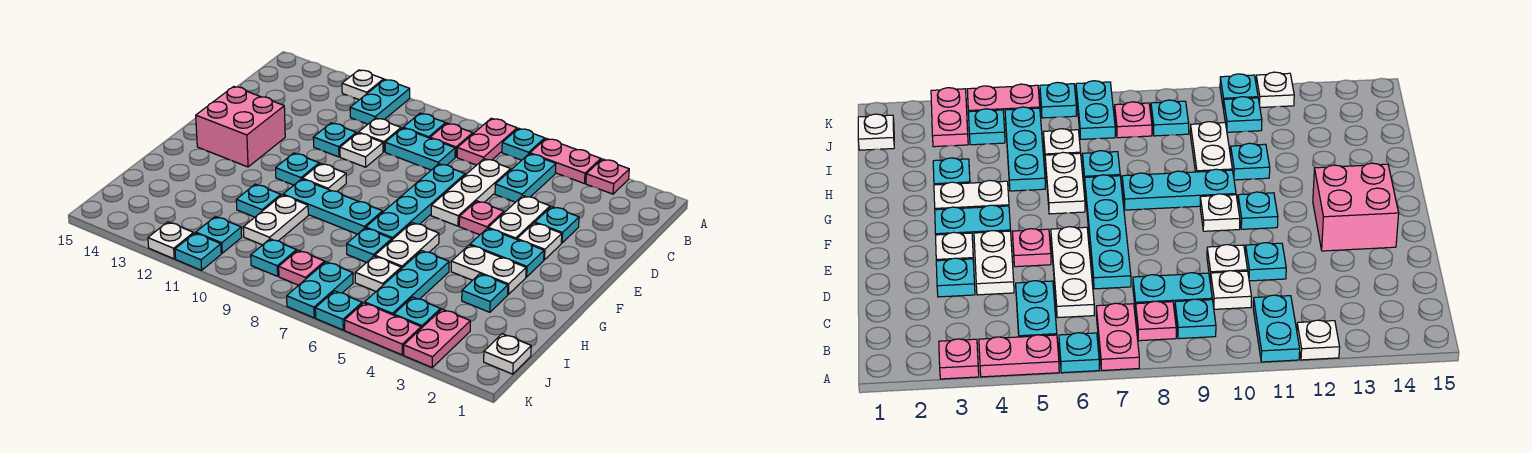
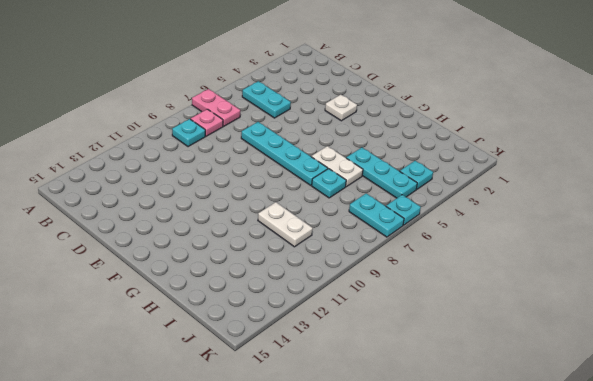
none -> pink plate A3 level 1
none -> pink plate A4:A5 level 1
none -> cyan plate A6 level 1
none -> cyan plate A11:B11 level 1

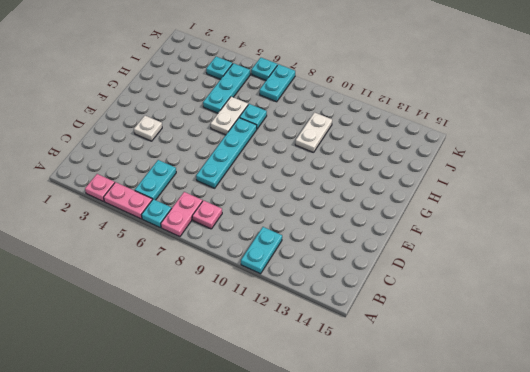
none -> white plate A12 level 1
none -> cyan plate B9 level 1
none -> white plate C6:E6 level 1
none -> cyan plate C8:C9 level 1

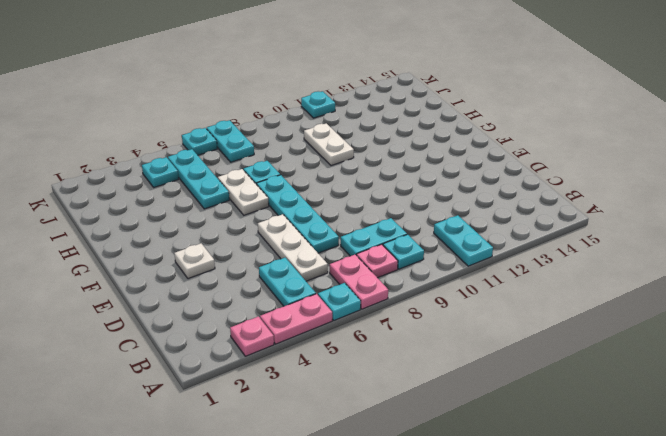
none -> white plate A12 level 1
none -> white plate C10 level 1
none -> cyan plate D3 level 1
none -> white plate D4:E4 level 1

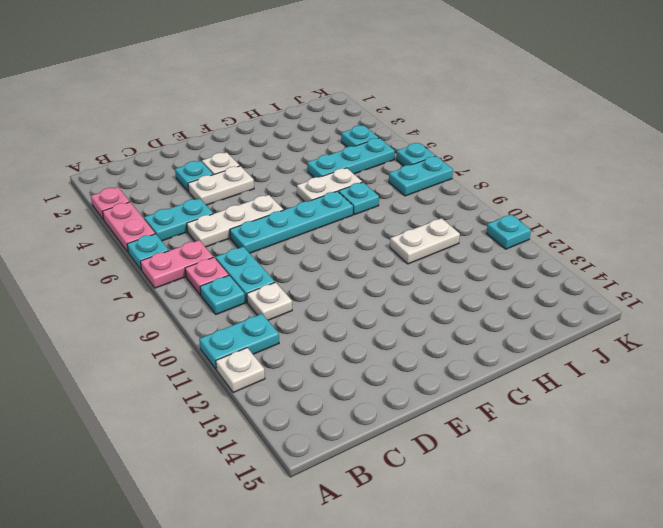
none -> white plate D10 level 1
none -> cyan plate D11 level 1
none -> pink plate E5 level 1
none -> pink brick E13:F14 level 1

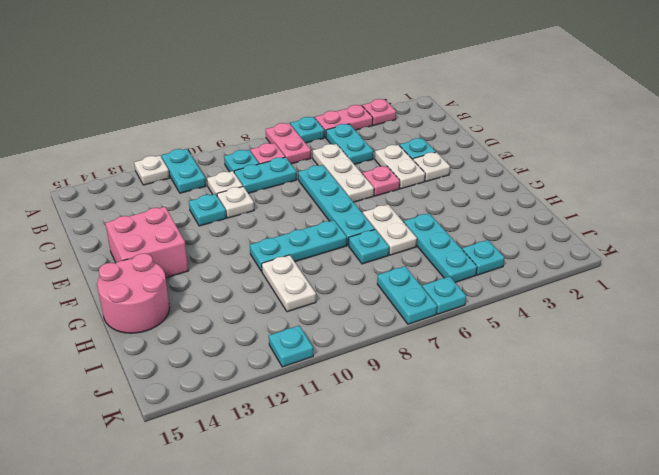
pink round brick G14:H15 level 1 -> none
none -> cyan plate F3:F4 level 1
none -> white plate F10 level 1
none -> cyan plate F11 level 1
none -> white plate G3:G4 level 1

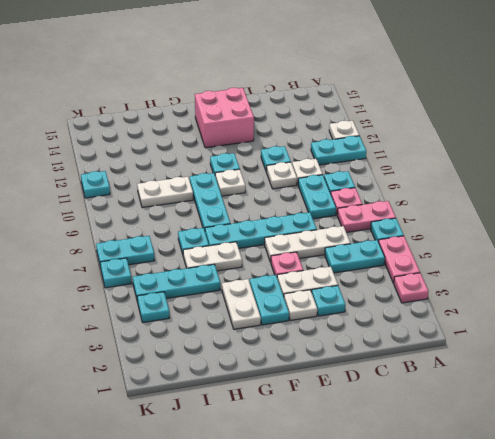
none -> cyan plate H3 level 1
none -> cyan plate H11 level 1
none -> white plate I6 level 1
none -> white plate J1 level 1

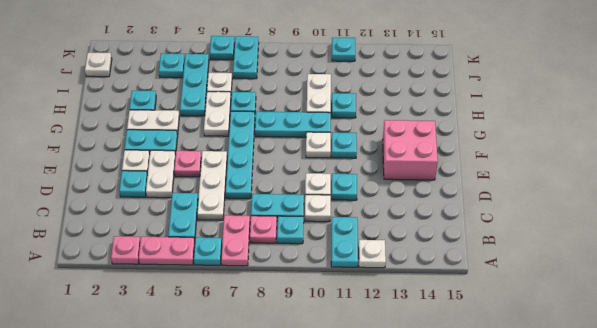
none -> pink plate J3:K3 level 1
none -> pink plate J8 level 1
none -> cyan plate J9 level 1
none -> cyan plate J11 level 1

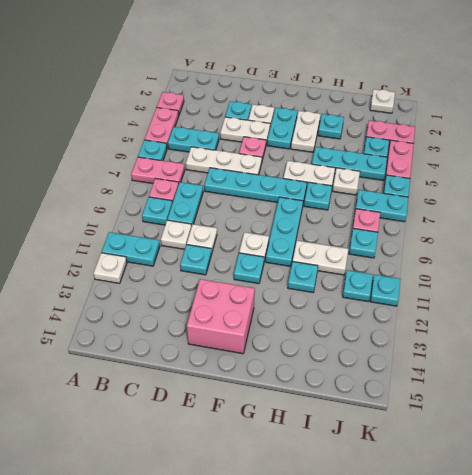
none -> white plate K12 level 1

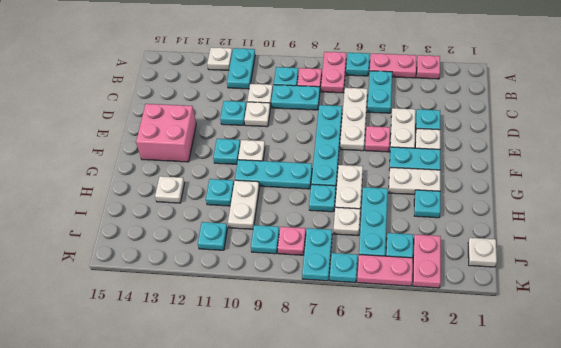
white plate H13 level 1 -> white plate K12 level 1
none -> cyan plate K11 level 1

